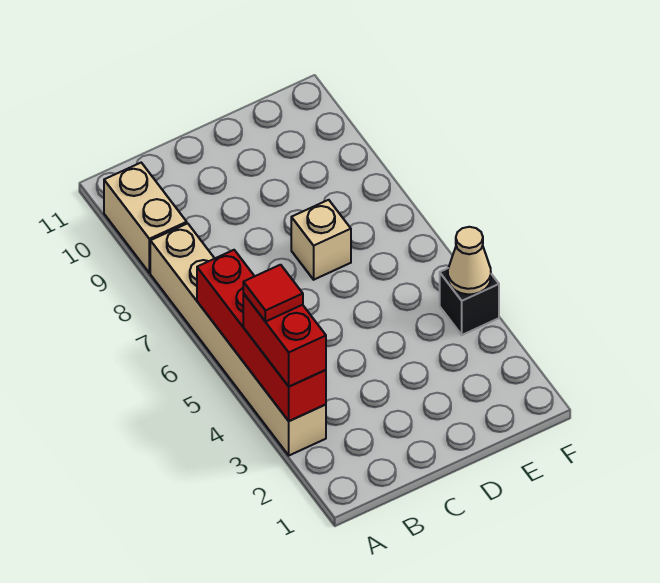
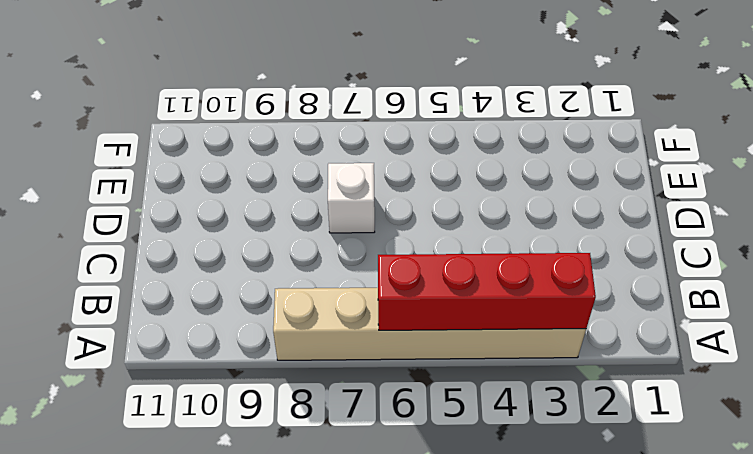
white brick D7 level 1 -> tan brick D7 level 1
none -> tan brick A9:A10 level 1
none -> black brick F4 level 1

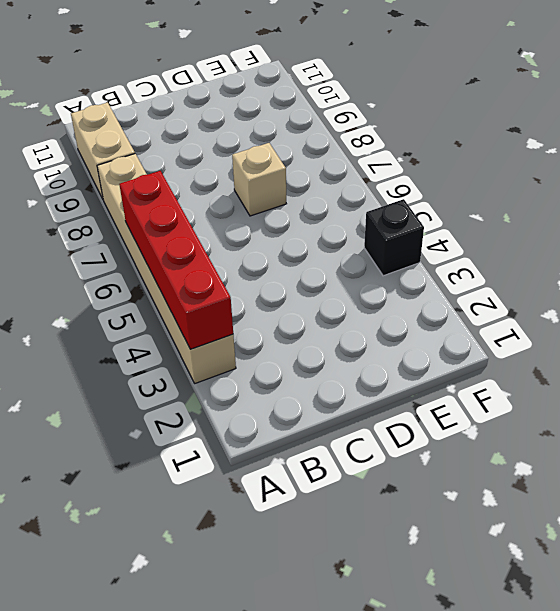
none -> tan cone F4 level 2
none -> red brick A3:A4 level 3

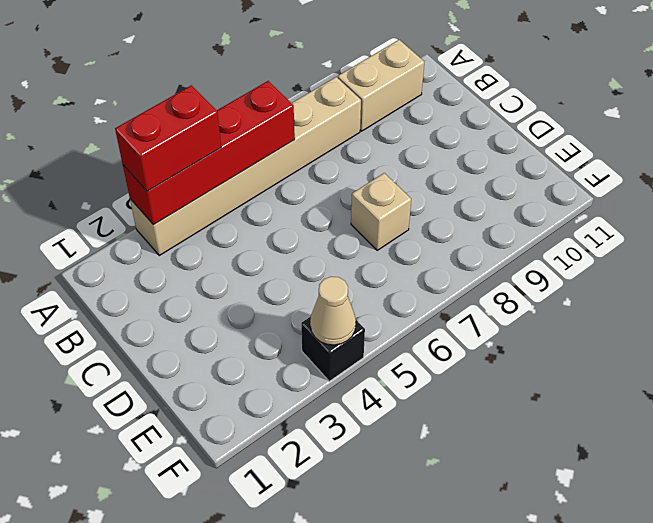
none -> red tile A4 level 4

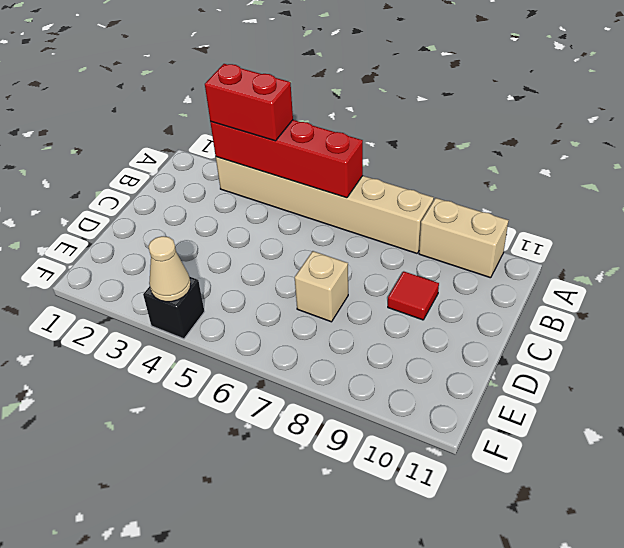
red tile C9 level 1 -> red tile A4 level 4

